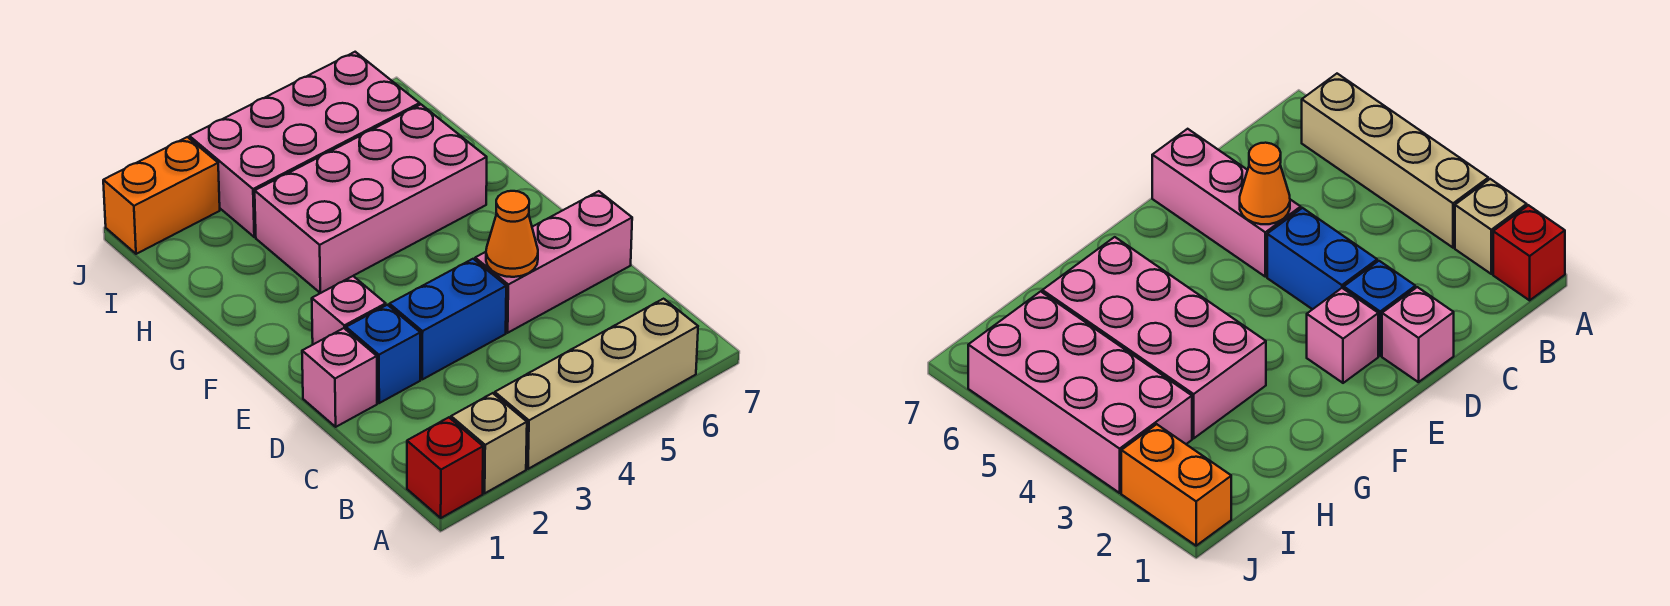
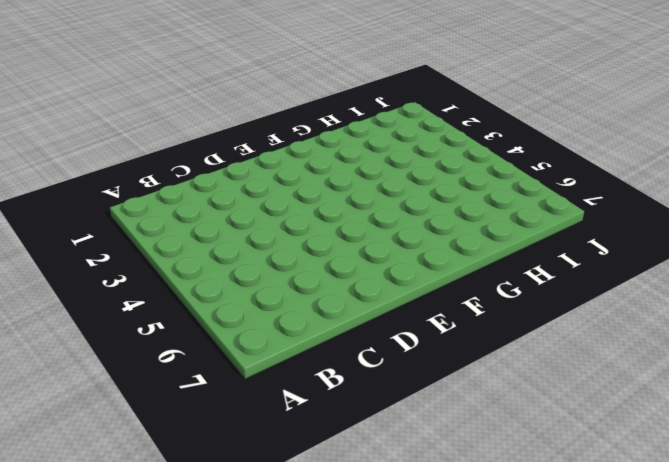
none -> red brick A1 level 1
none -> tan brick A2 level 1
none -> tan brick A3:A6 level 1

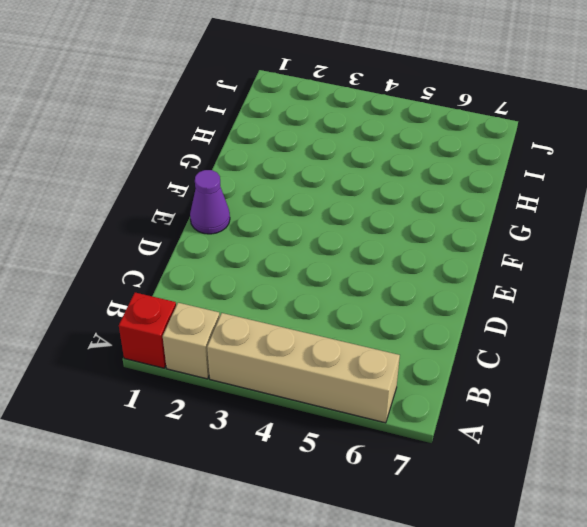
purple cone E1 level 1 -> none
none -> pink brick D1 level 1
none -> blue brick D2 level 1
none -> blue brick D3:D4 level 1

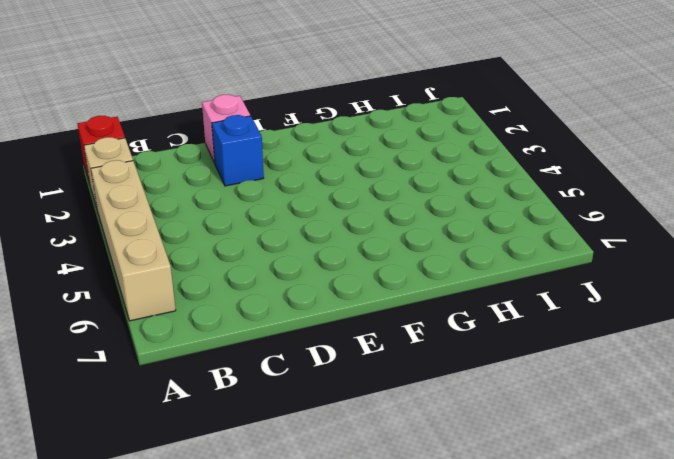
none -> blue brick D3:D4 level 1
none -> pink brick D5:D7 level 1
none -> pink brick E2 level 1

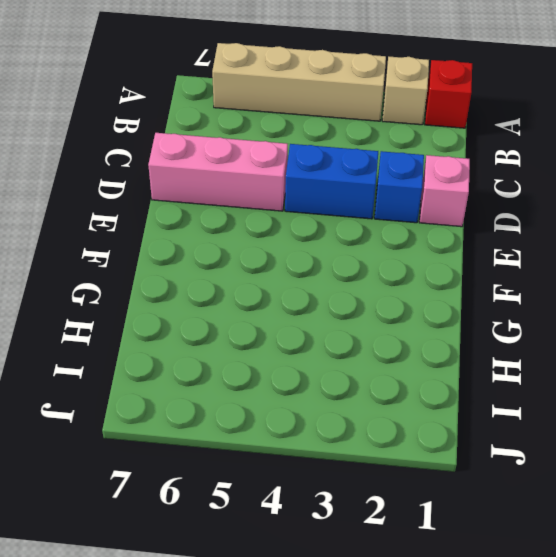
none -> pink brick E2 level 1
none -> pink brick G3:H6 level 1
none -> pink brick I3:J6 level 1

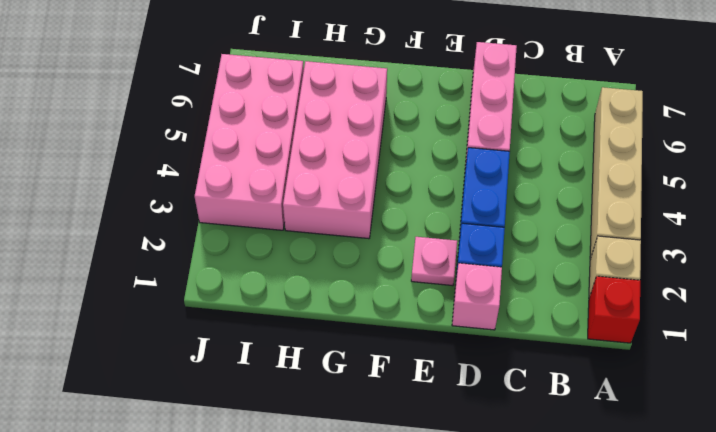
pink plate E2 level 1 -> pink brick E2 level 1
none -> orange brick J1:J2 level 1
none -> orange cone D5 level 2

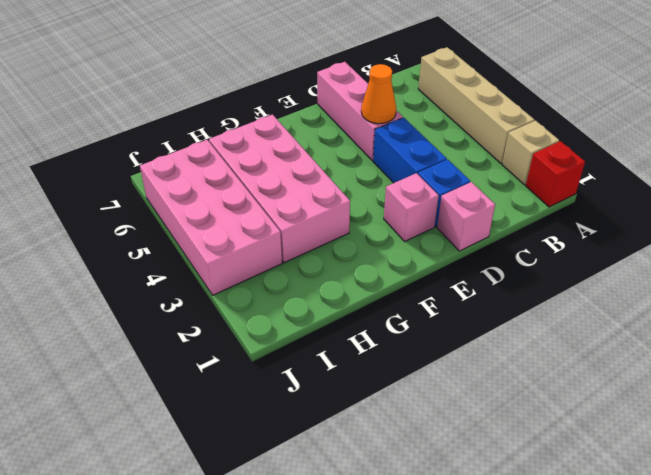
none -> orange brick J1:J2 level 1

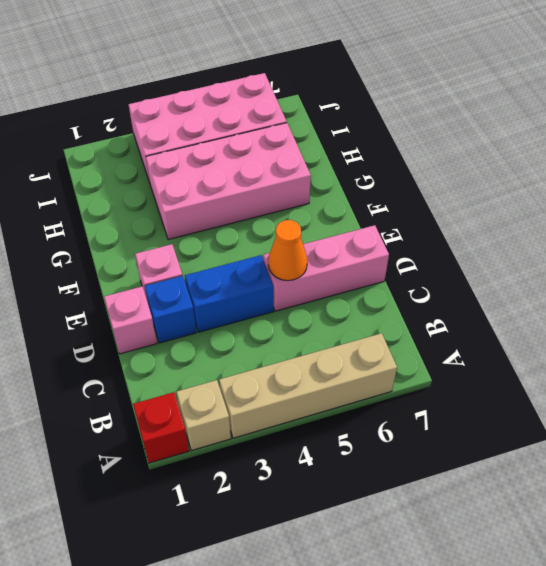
none -> orange brick J1:J2 level 1

